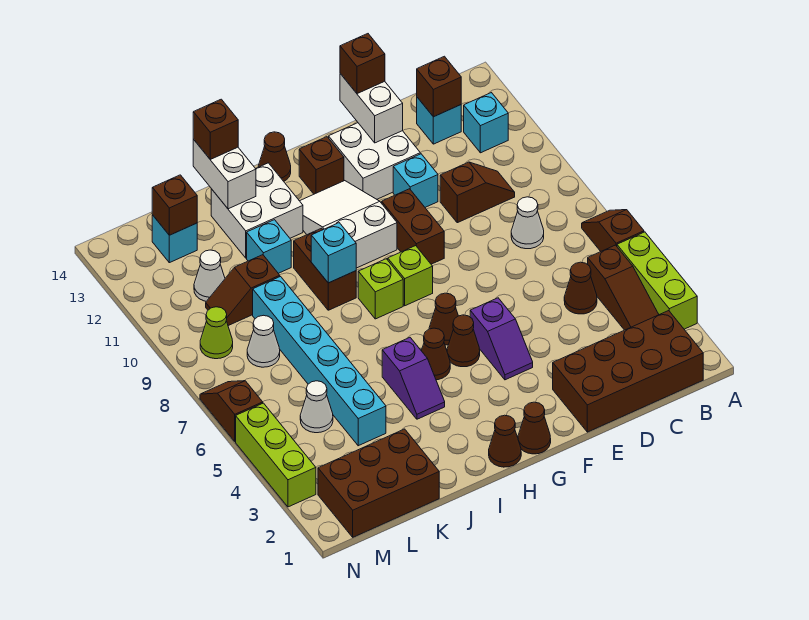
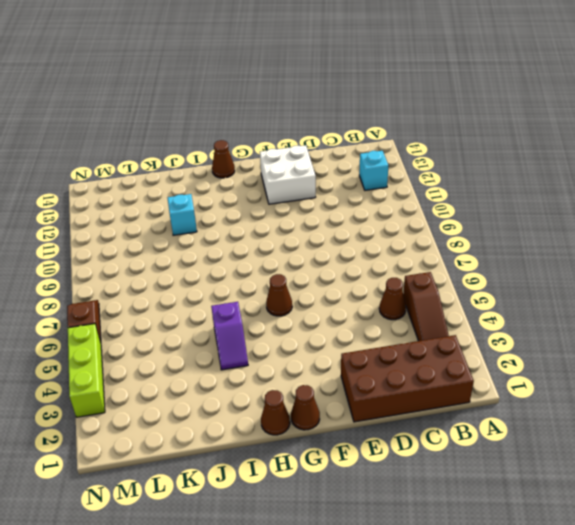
none -> lime brick A3:A5 level 1
none -> brown slope A6:A7 level 1 top 6
none -> white cone C8 level 1
none -> brown slope C10:D10 level 1 top D

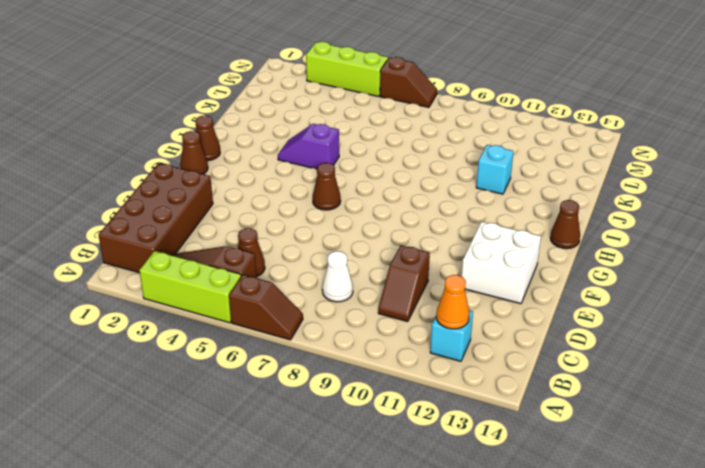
orange cone B12 level 2 -> none
none -> cyan brick C13 level 1
none -> cyan brick E11 level 1
none -> purple slope F4:F5 level 1 top 5
none -> brown brick F9:F10 level 1

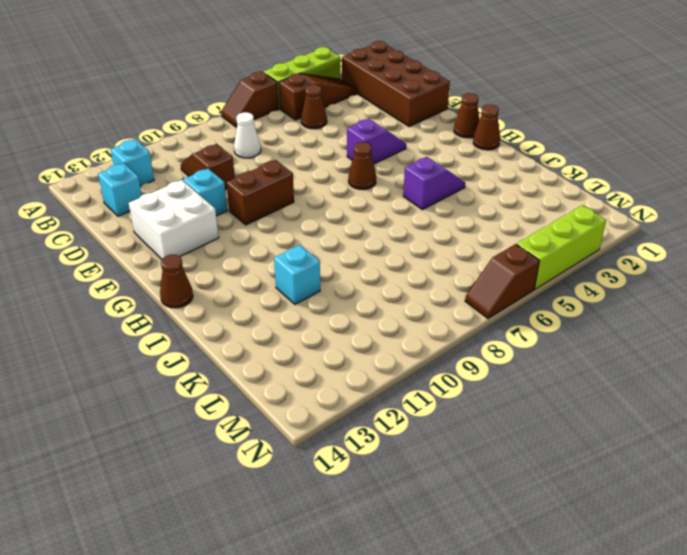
none -> brown cone G5 level 1
none -> lime brick G8 level 1
none -> white slope G10:H12 level 1 top 10
none -> brown brick G13 level 1

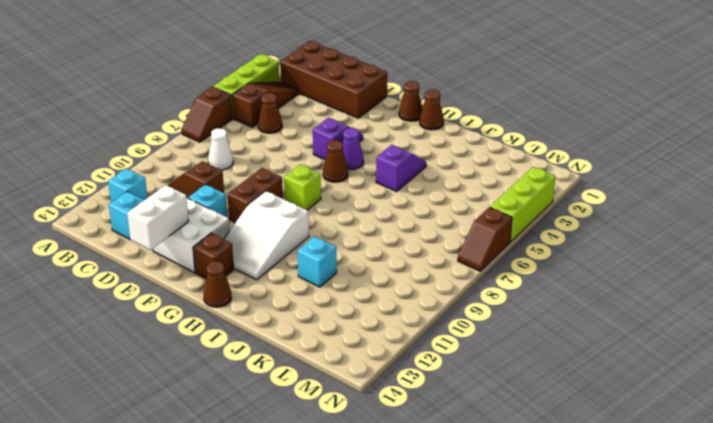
purple cone G5 level 1 -> brown cone G5 level 1
none -> brown cone H5 level 1
none -> lime brick H8 level 1
none -> brown brick I9:I10 level 1
none -> white brick I12:J13 level 1

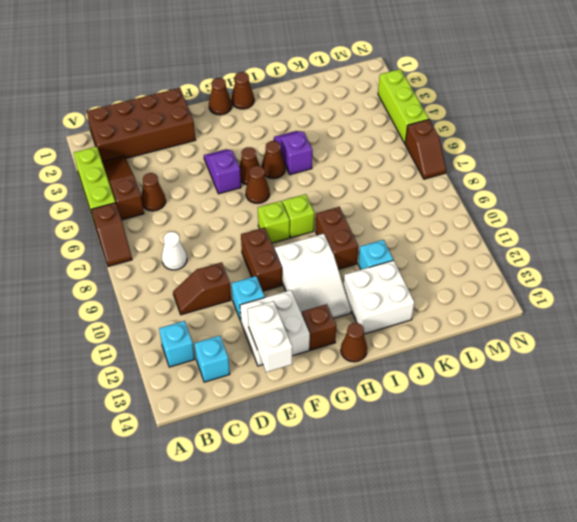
none -> brown brick K1:M2 level 1
none -> cyan brick K4:K9 level 1
none -> brown slope K10:L10 level 1 top K
none -> white cone L5 level 1

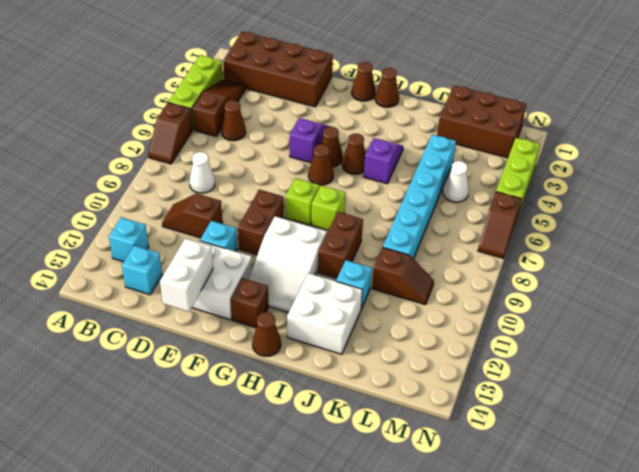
none -> white cone L8 level 1
none -> white cone L11 level 1
none -> cyan brick L13 level 1
none -> lime cone M9 level 1

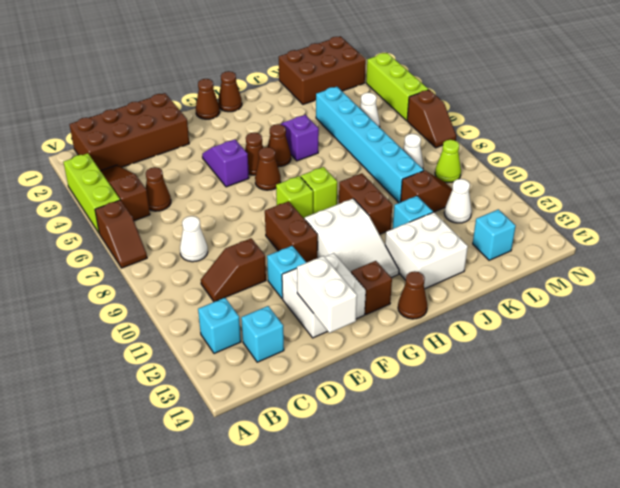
none -> brown brick C13 level 2
none -> cyan brick I9 level 2
none -> white brick J13:J14 level 2
none -> brown brick L13 level 2

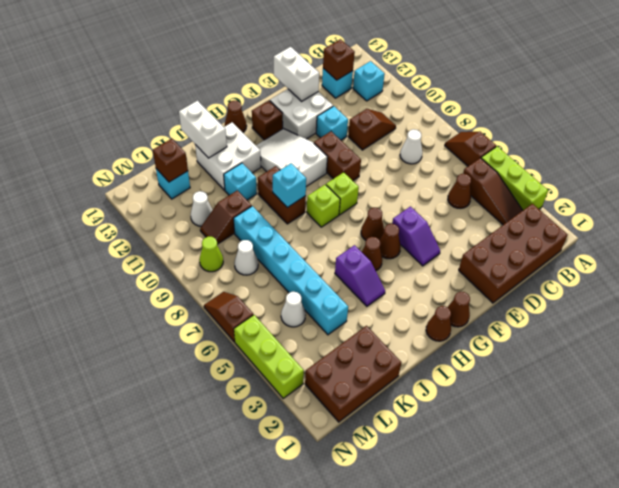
none -> brown brick E14 level 3
none -> brown brick J14 level 3

